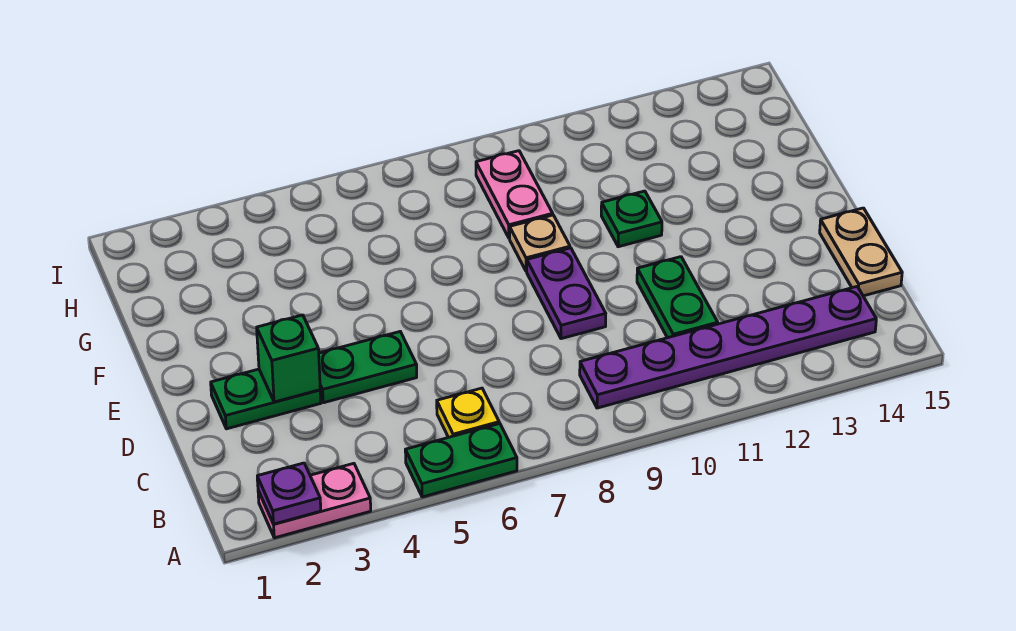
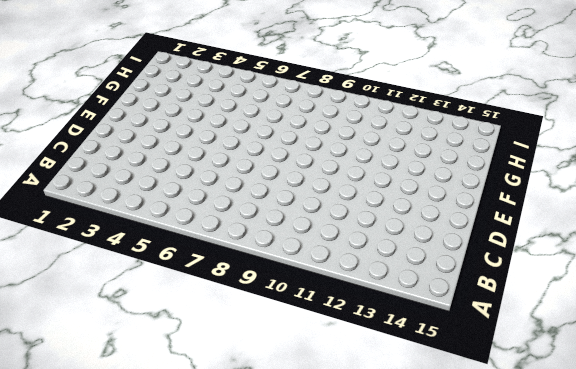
none -> pink plate A2:A3 level 1
none -> green plate A5:A6 level 1
none -> yellow plate B6 level 1

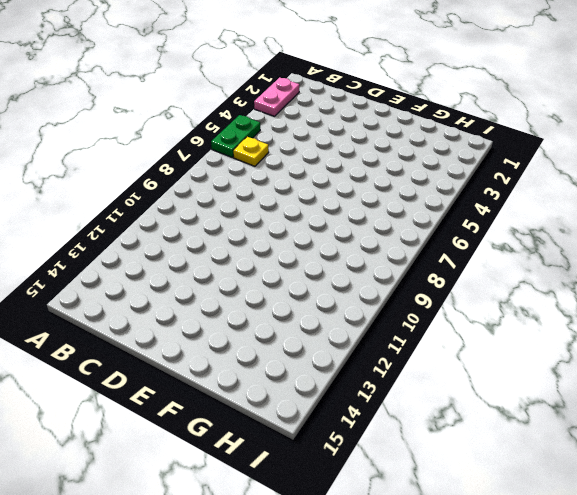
none -> purple plate B9:B14 level 1
none -> green plate C11:D11 level 1
none -> tan plate C15:D15 level 1

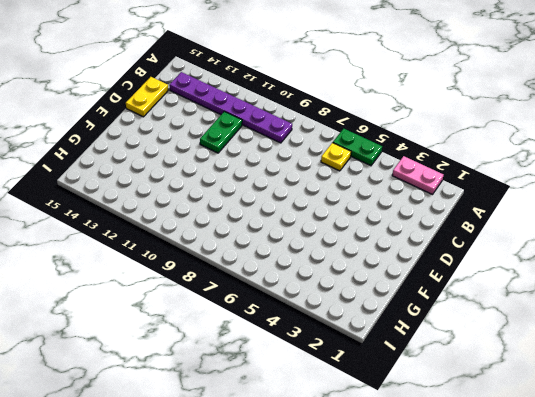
yellow plate C15:D15 level 1 -> tan plate C15:D15 level 1
none -> green plate D2:D3 level 1
none -> green plate D4:D5 level 1
none -> purple plate D9:E9 level 1

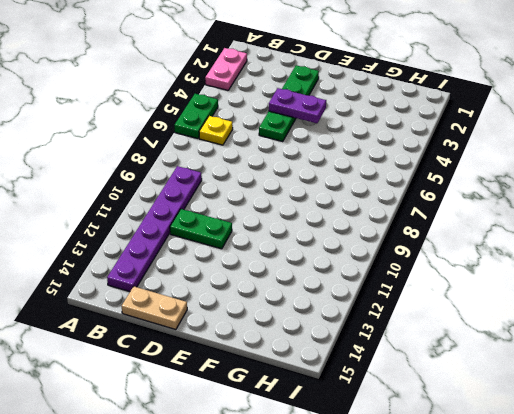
purple plate D4:E4 level 2 -> purple plate D9:E9 level 1
none -> tan plate F9 level 1
none -> green plate F11 level 1
none -> pink plate G9:H9 level 1

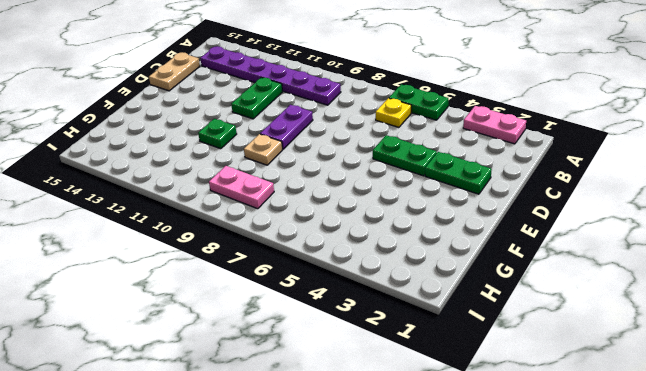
pink plate H8:H9 level 1 -> pink plate G9:H9 level 1
none -> purple plate A2 level 2
none -> green brick D3 level 2

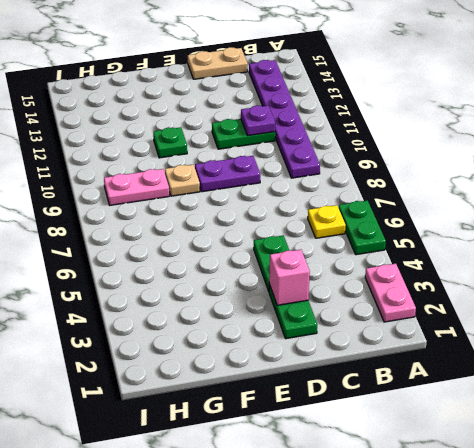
purple plate C11 level 2 -> purple plate A2 level 2
pink brick D3 level 2 -> green brick D3 level 2

